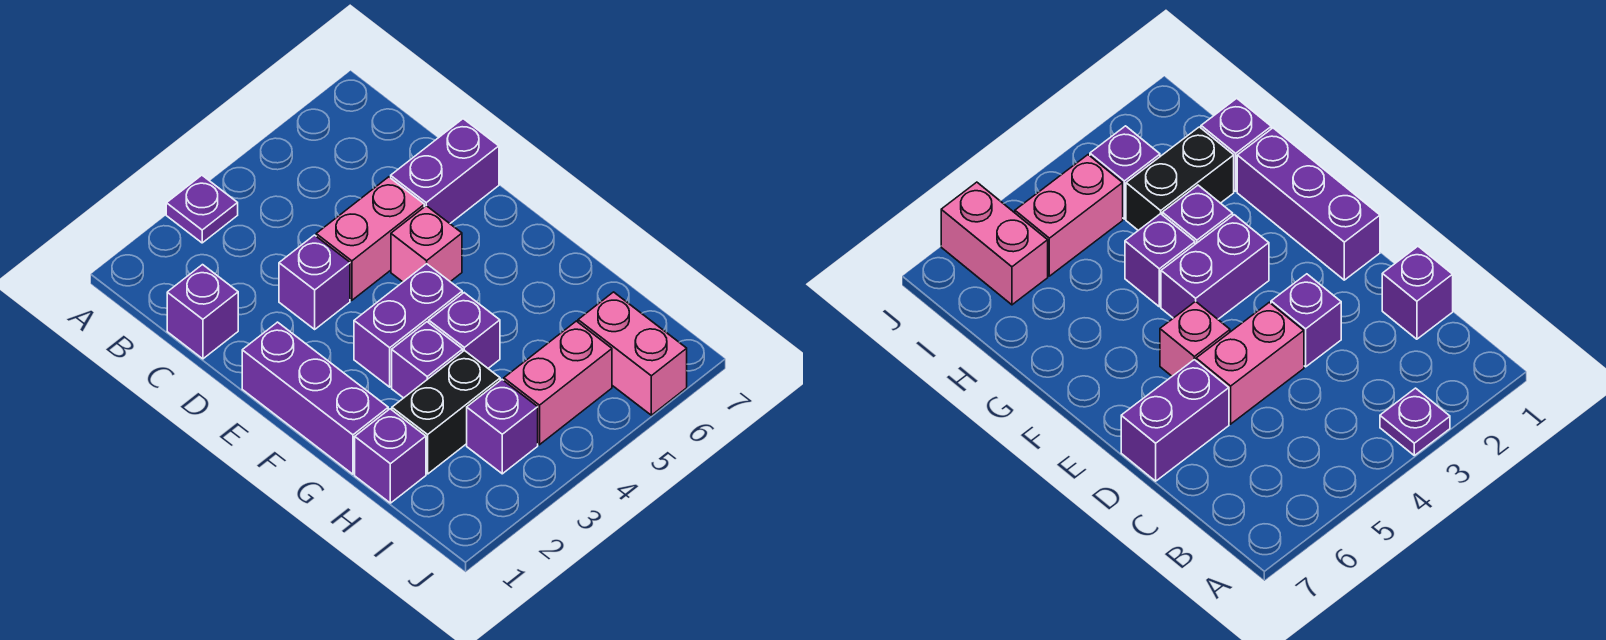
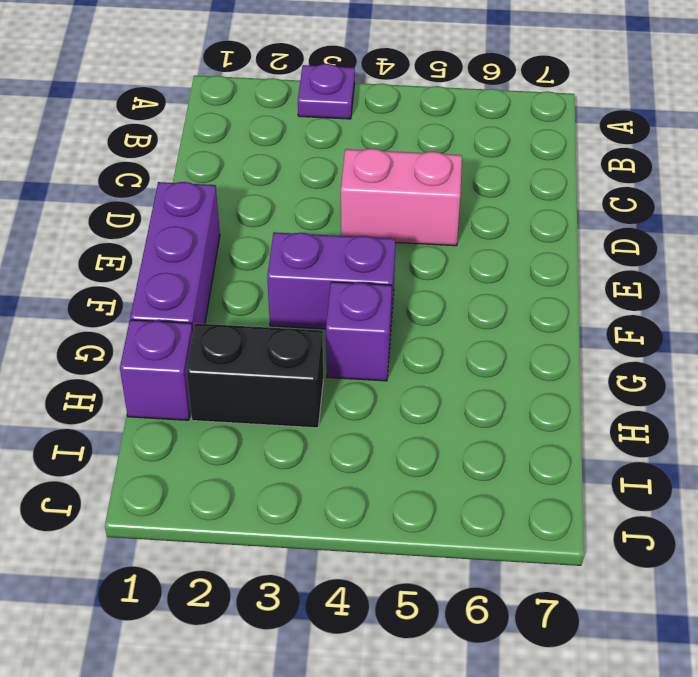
none -> purple brick C1 level 1
none -> purple brick D3 level 1
none -> purple brick D6:D7 level 1

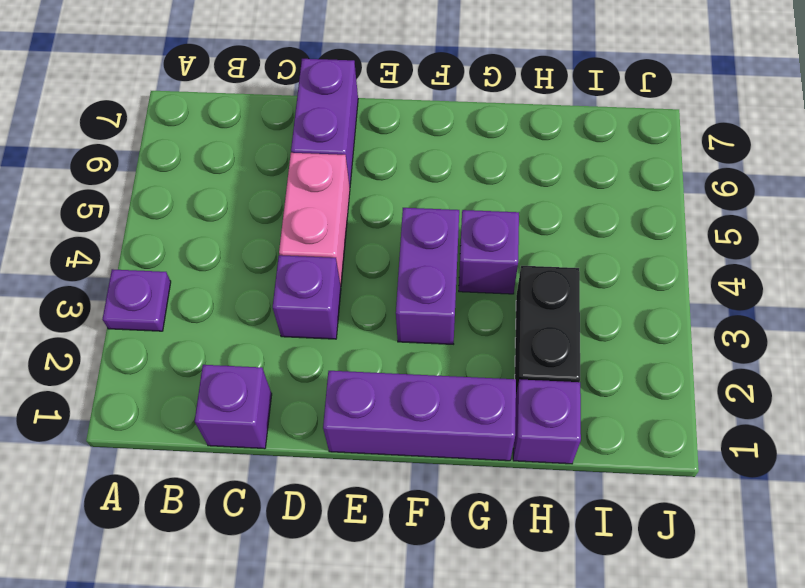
none -> pink brick E5 level 1
none -> purple brick G3 level 1
none -> purple brick I3 level 1

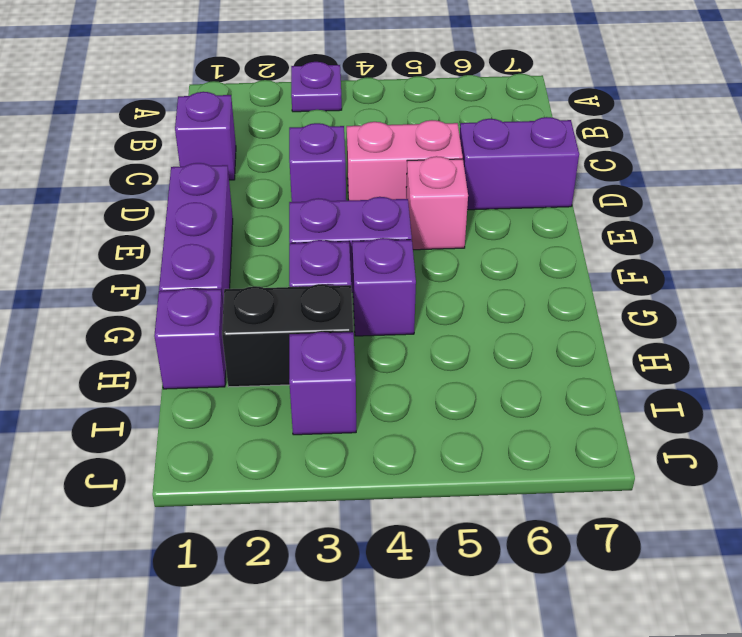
none -> pink brick I4:I5 level 1
none -> pink brick I6:J6 level 1

